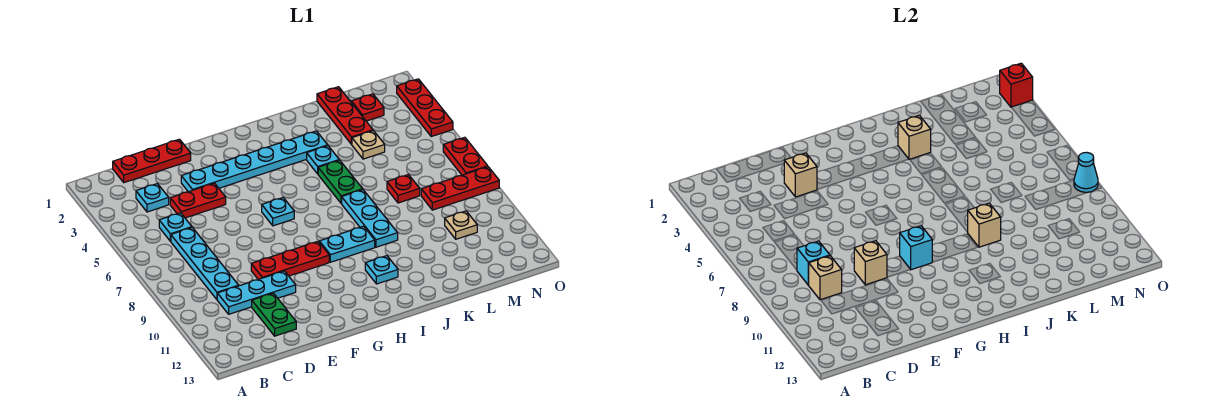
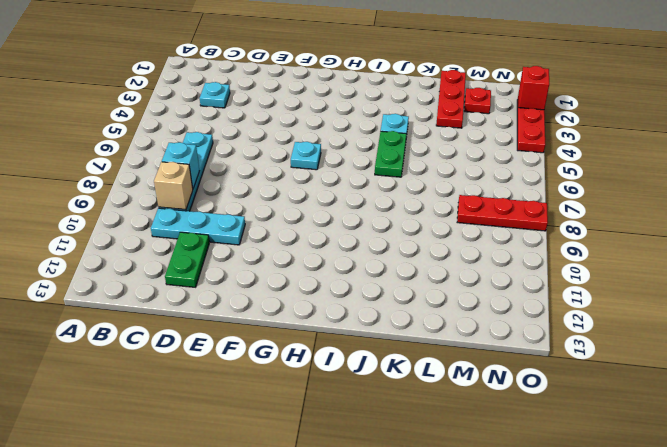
none -> red plate C1:E1 level 1
none -> cyan plate C5 level 1
none -> red plate D4:E4 level 1
none -> cyan plate E3:J3 level 1

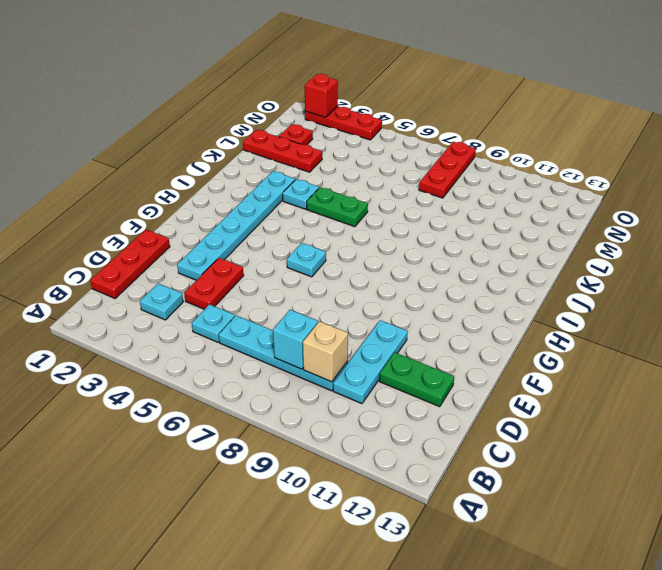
none -> red plate E9:G9 level 1
none -> cyan plate H9:I9 level 1
none -> cyan plate I11 level 1
none -> cyan plate J7:J9 level 1

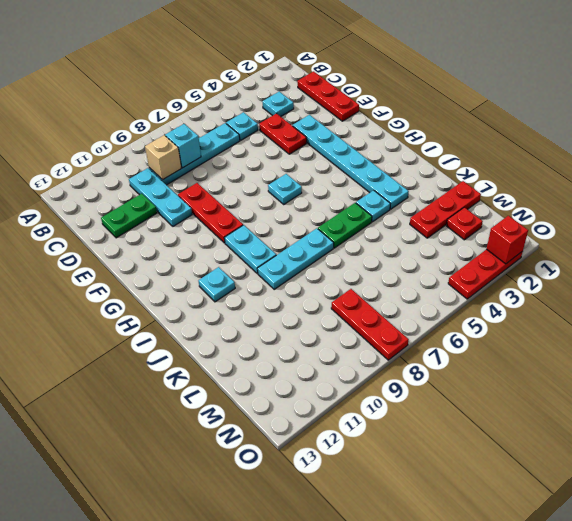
none -> tan plate L4 level 1
none -> red plate L7 level 1
none -> tan plate M10 level 1
none -> red plate O6:O7 level 1

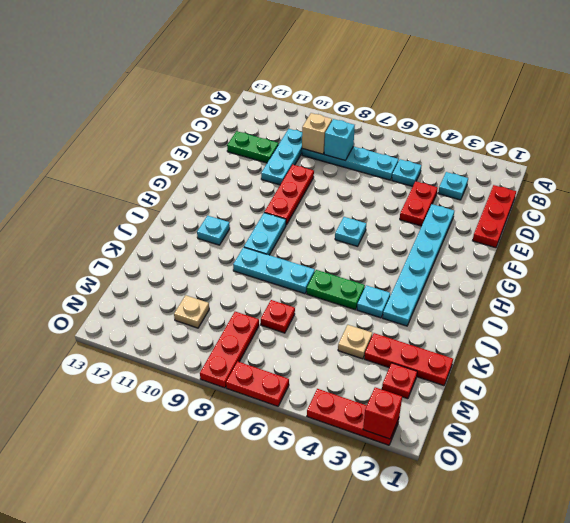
none -> tan brick E3 level 2
none -> tan brick E9 level 2
none -> cyan brick G9 level 2
none -> tan brick J3 level 2

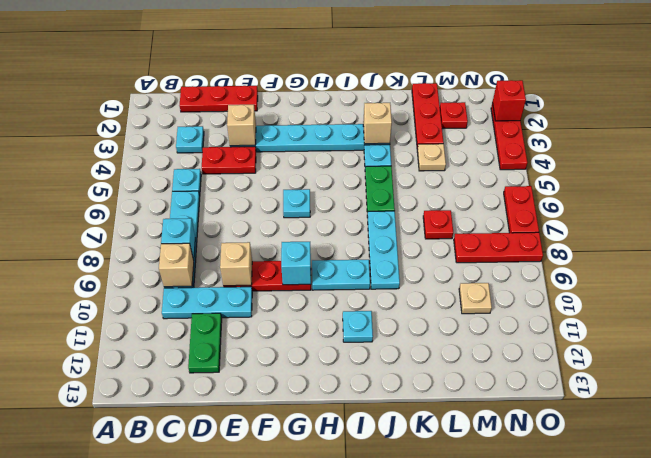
none -> tan brick J9 level 2
none -> cyan cone O8 level 2

